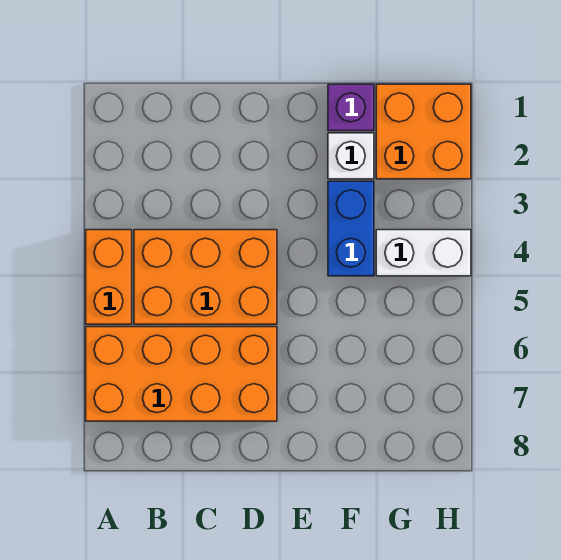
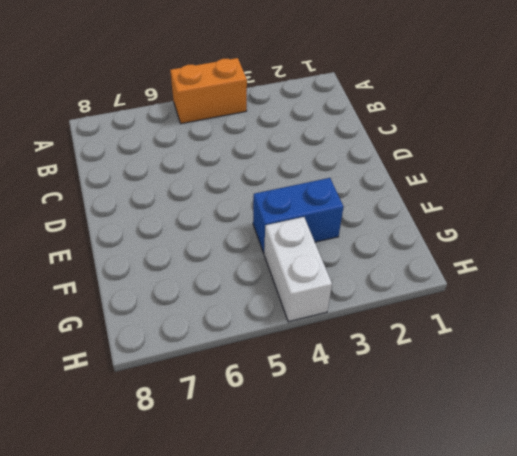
none -> orange brick A6:D7 level 1
none -> orange brick B4:D5 level 1

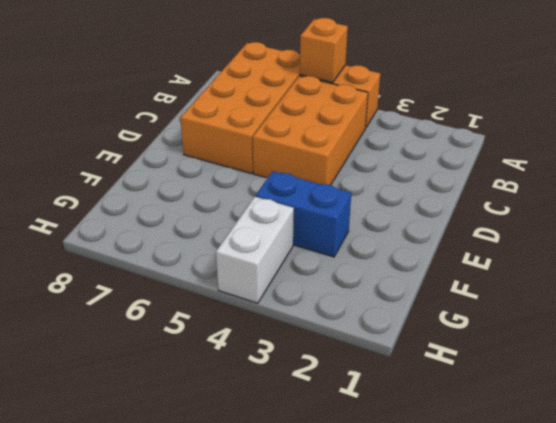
orange brick A5 level 2 -> none
none -> purple brick F1 level 1
none -> white brick F2 level 1

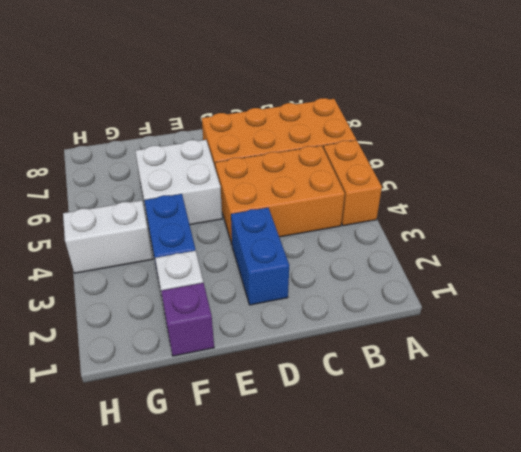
blue brick D2:D3 level 1 -> none
white brick E5:F6 level 1 -> none
none -> orange brick G1:H2 level 1

